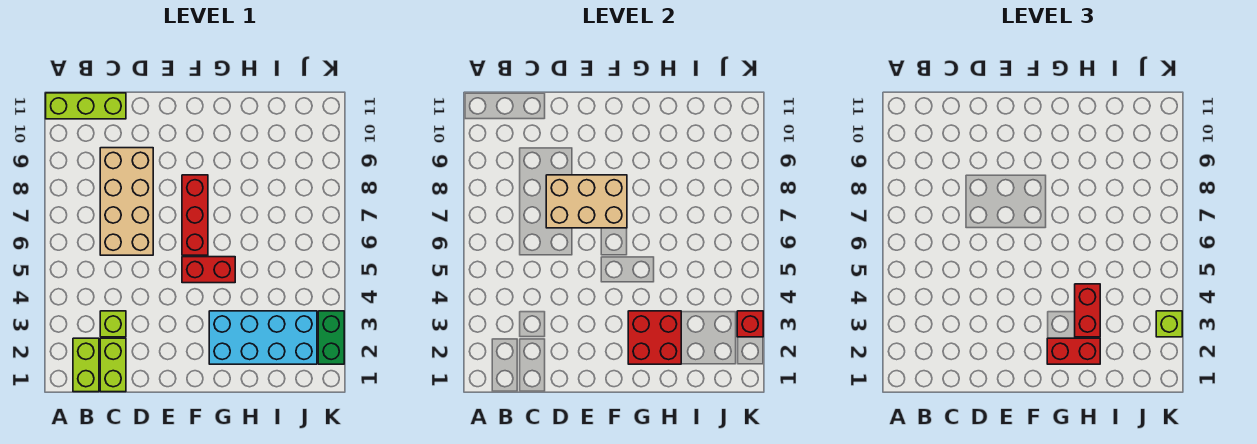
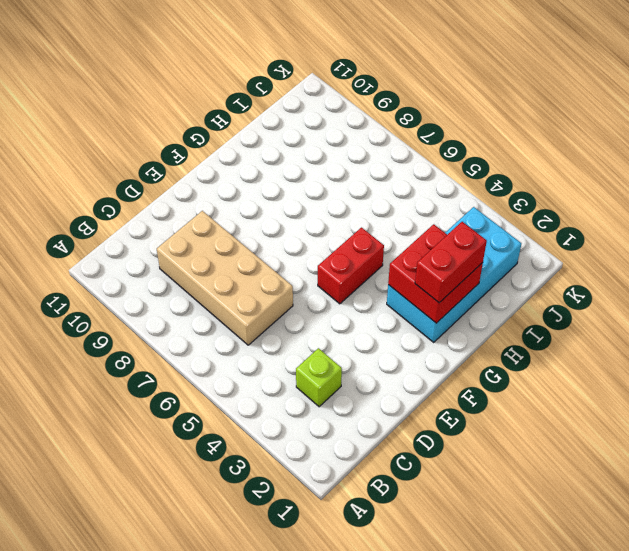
none -> lime brick A11:C11 level 1
none -> lime brick B1:B2 level 1
none -> lime brick C1:C2 level 1

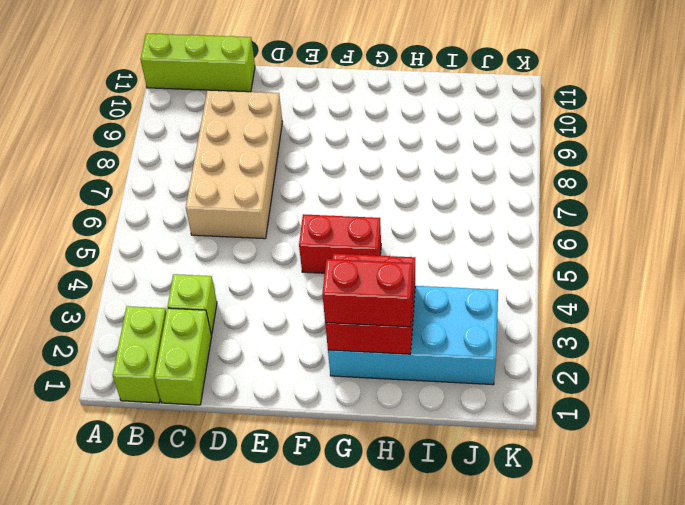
none -> red brick F6:F8 level 1
none -> green brick K2:K3 level 1
none -> tan brick D7:F8 level 2

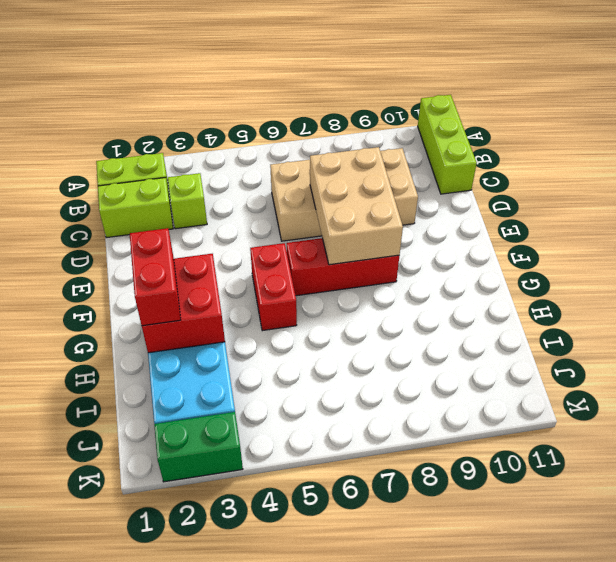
none -> red brick K3 level 2
none -> red brick H3:H4 level 3
none -> lime brick K3 level 3

